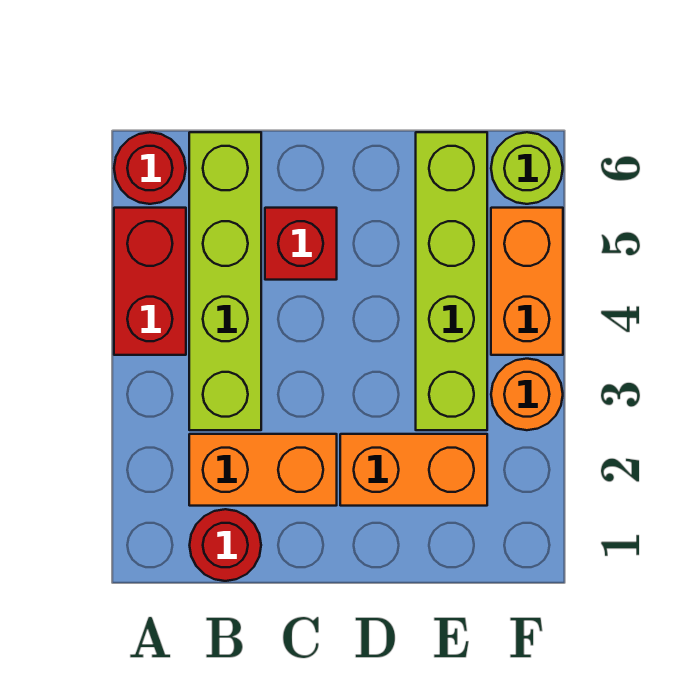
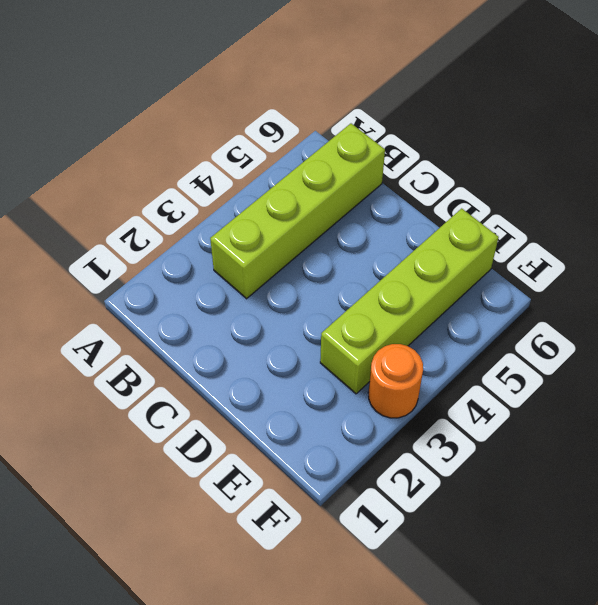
none -> red brick A4:A5 level 1
none -> red round brick A6 level 1

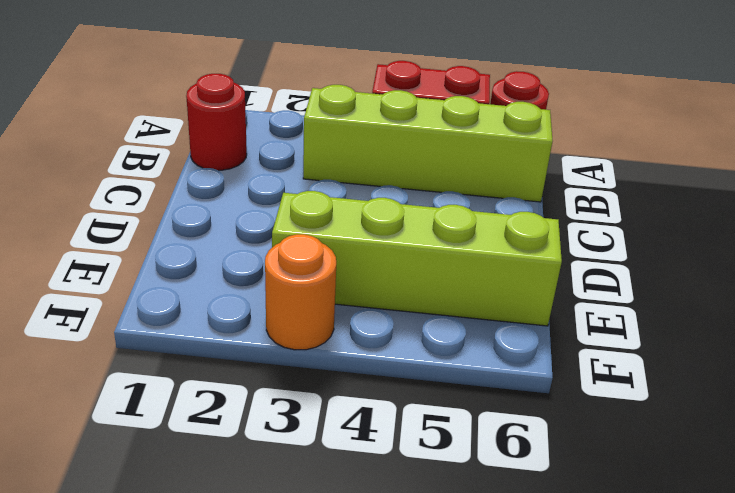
none -> orange brick B2:C2 level 1
none -> red brick C5 level 1

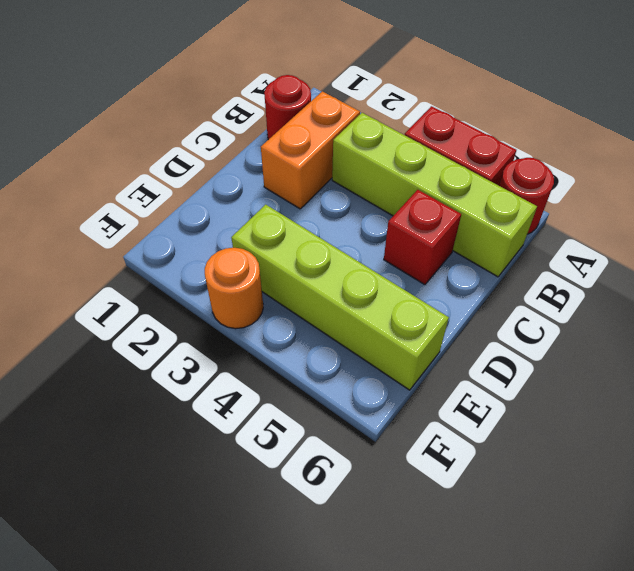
none -> orange brick D2:E2 level 1
none -> orange brick F4:F5 level 1

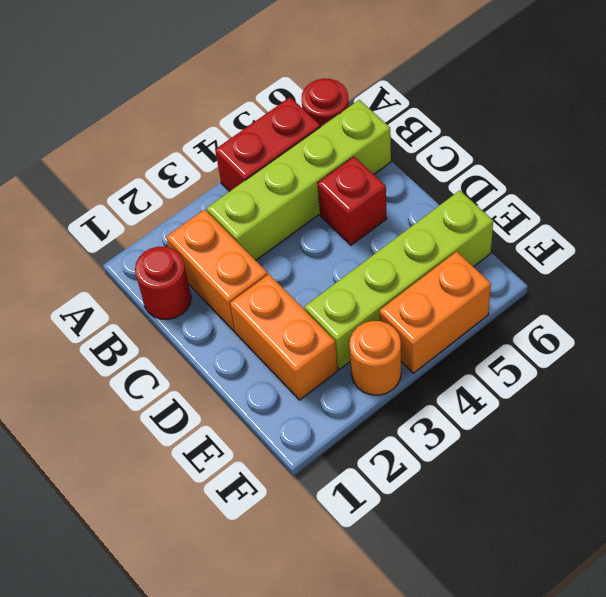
none -> lime round brick F6 level 1

